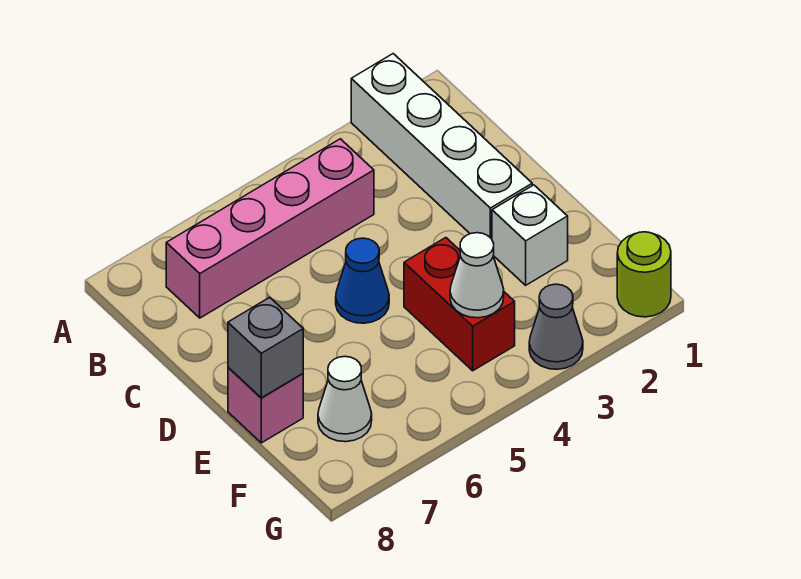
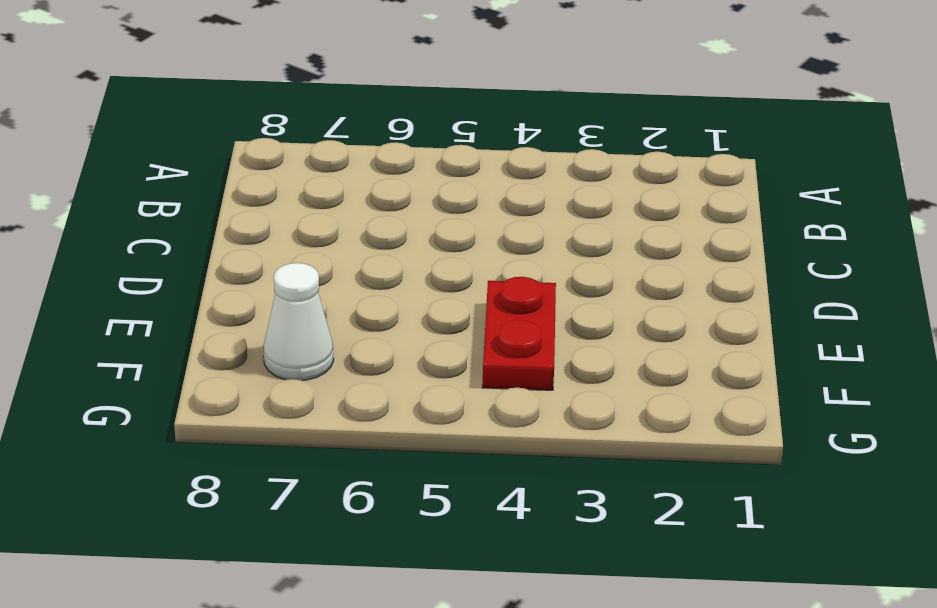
red plate E4:F4 level 1 -> red brick E4:F4 level 1
none -> white brick A2:D2 level 1
none -> pink brick B4:B7 level 1

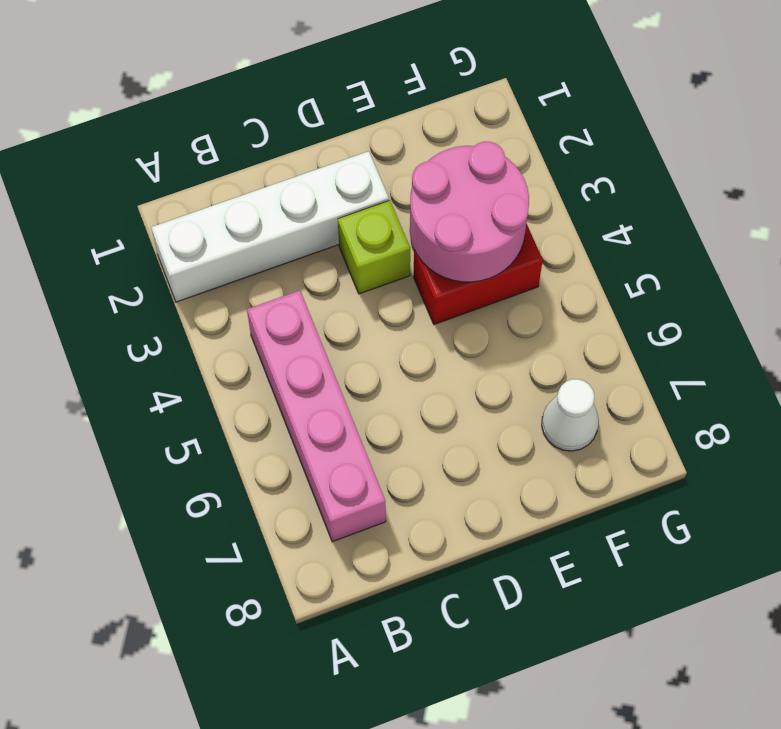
lime brick D3 level 1 -> none
pink round brick E3:F4 level 2 -> white cone F4 level 2
none -> blue cone D5 level 1
none -> white brick E2 level 1

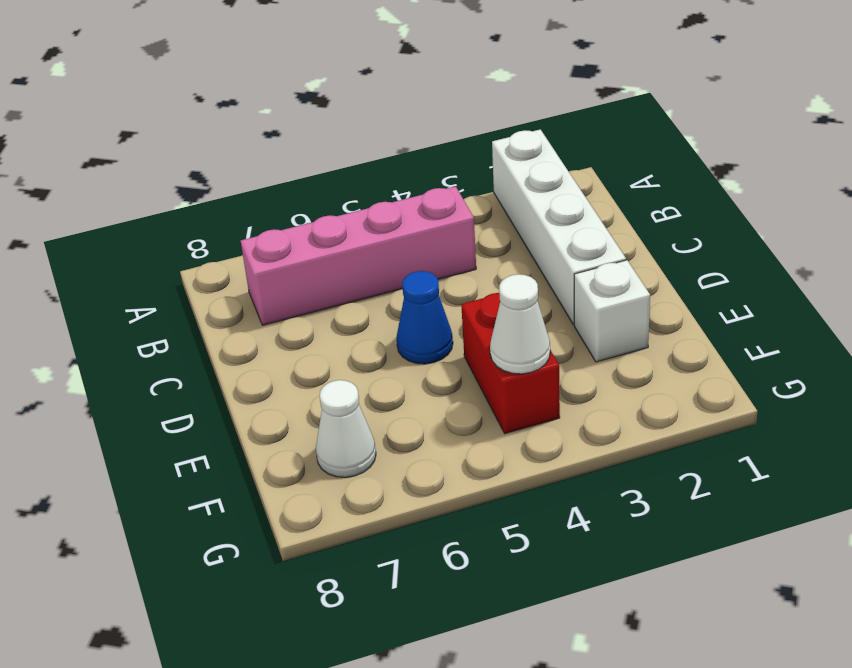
none -> pink brick E8 level 1
none -> lime round brick G1 level 1

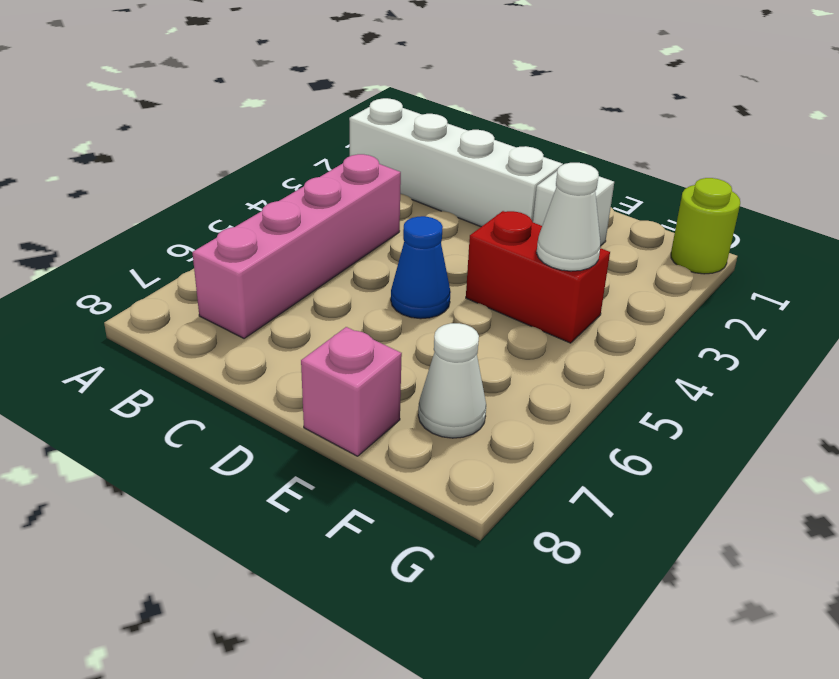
none -> grey cone G3 level 1
none -> grey brick E8 level 2

